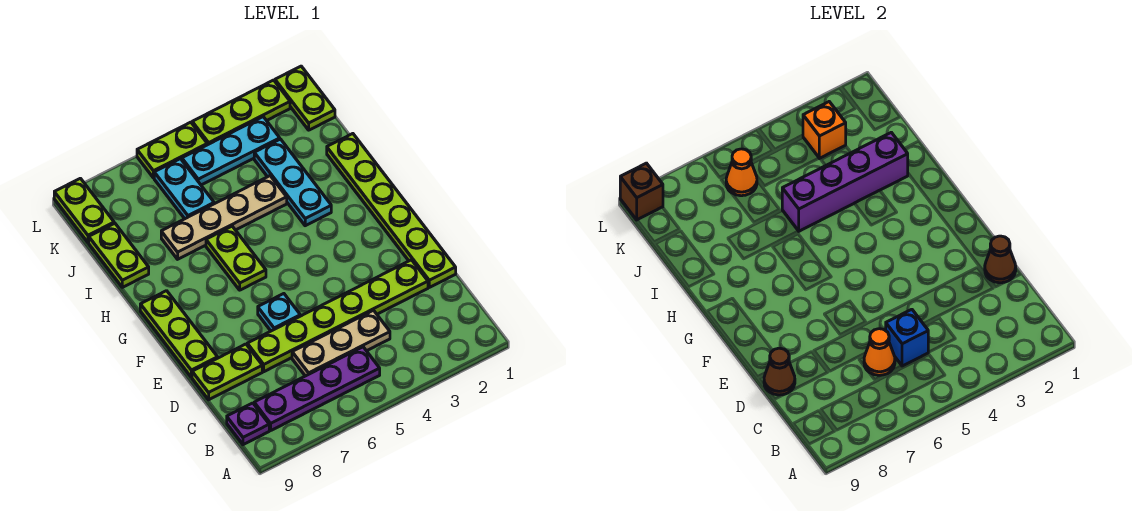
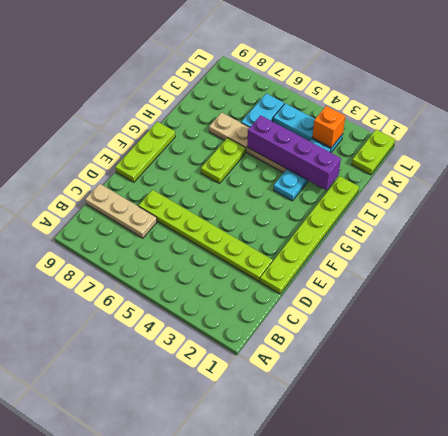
tan plate C7:C9 level 1 -> tan plate C4:C6 level 1
none -> purple plate B5:B8 level 1
none -> purple plate B9 level 1
none -> lime plate D8:D9 level 1

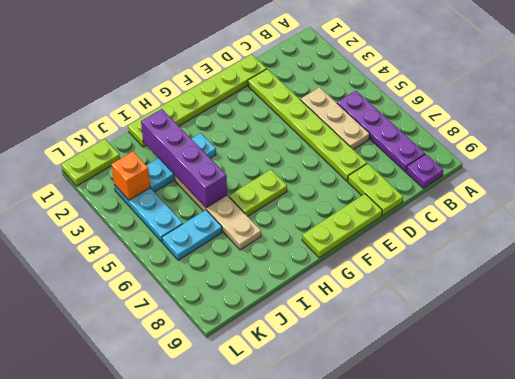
none -> cyan plate E6 level 1
none -> lime plate I9:J9 level 1
none -> lime plate K9:L9 level 1

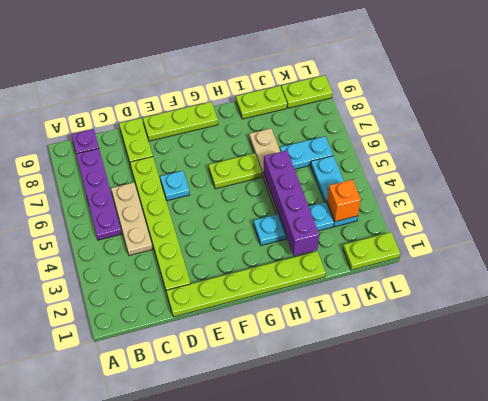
none -> lime plate L2:L4 level 1
none -> lime plate L5:L6 level 1
none -> blue brick C5 level 2

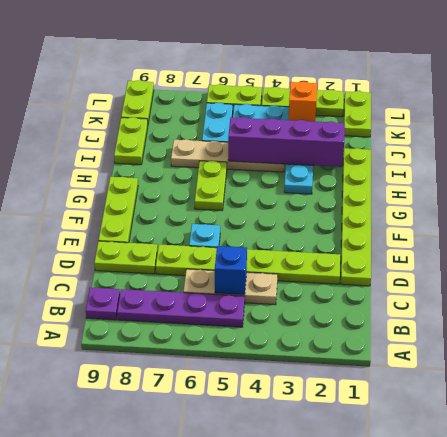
none -> orange cone C6 level 2
none -> brown cone D1 level 2
none -> brown cone D9 level 2

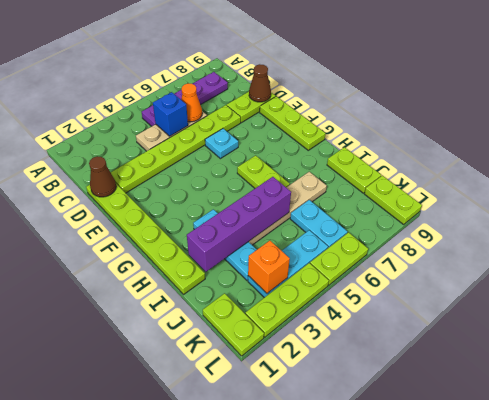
none -> purple plate B9 level 1
none -> orange cone K6 level 2
none -> brown brick L9 level 2

